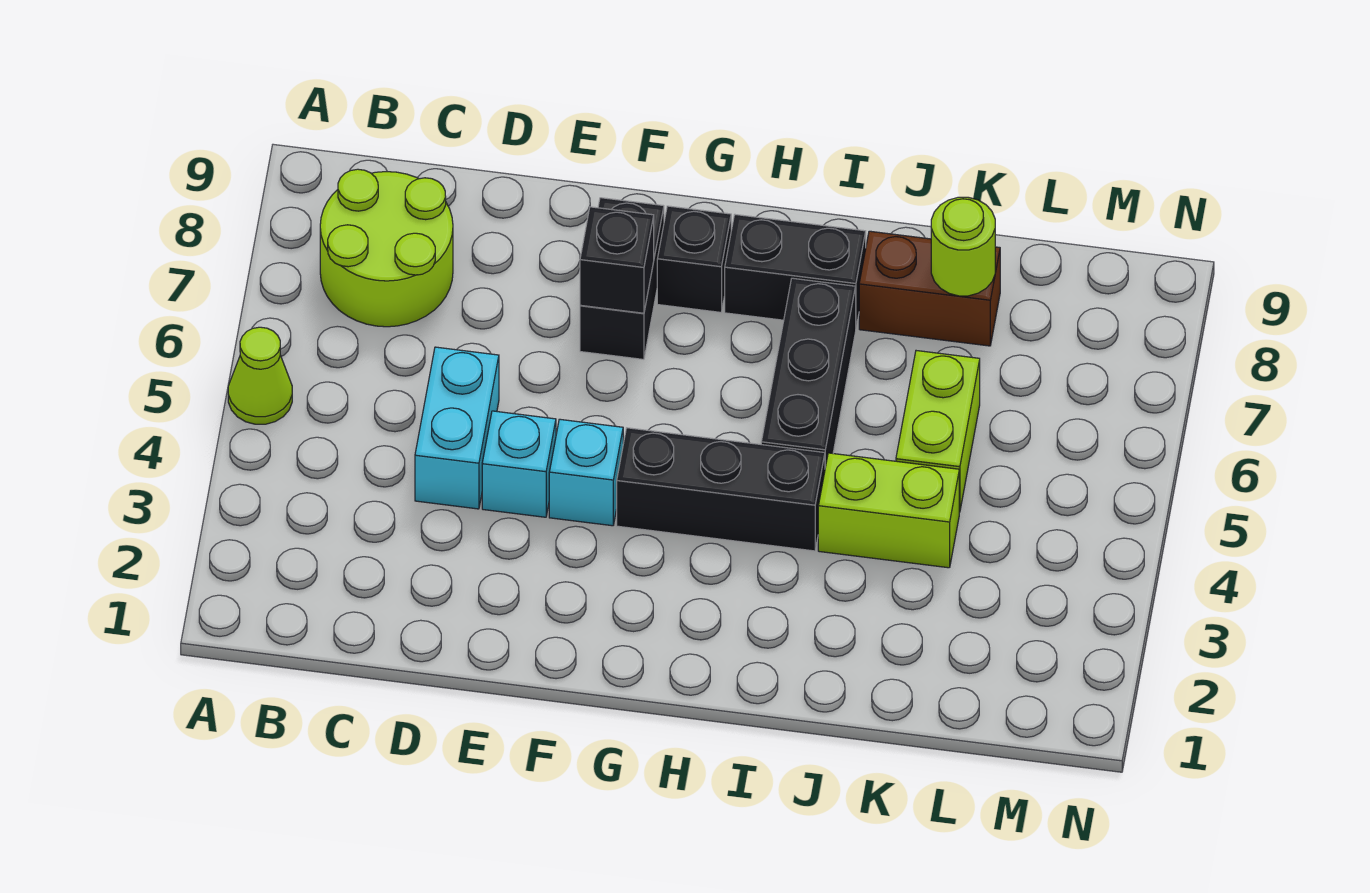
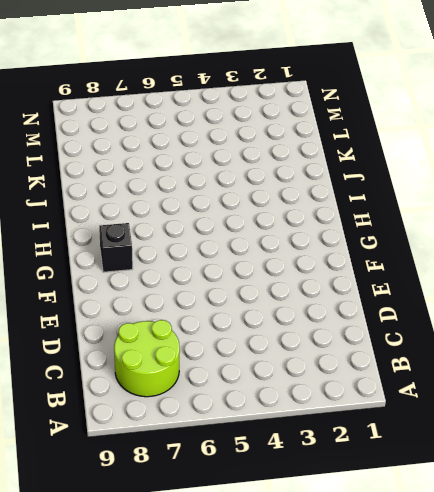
none -> lime cone A5 level 1
none -> cyan brick D4:D5 level 1
none -> cyan brick E4 level 1

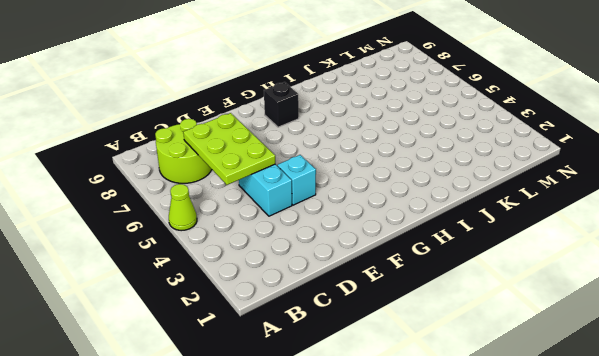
lime plate C5:D7 level 2 -> none
none -> cyan brick F4 level 1
none -> black brick F7:F8 level 1
none -> black brick G4:I4 level 1

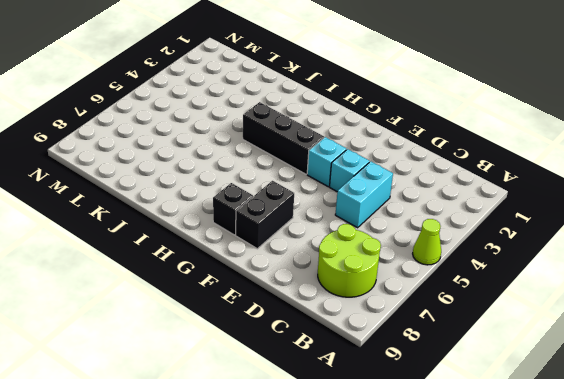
none -> black brick H8:I8 level 1
none -> black brick I5:I7 level 1
none -> lime brick J4:K4 level 1

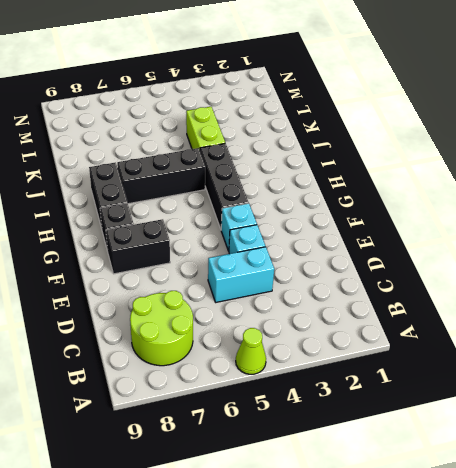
none -> brown brick J8:K8 level 1
none -> lime brick K5:K6 level 1
none -> black brick F7 level 2

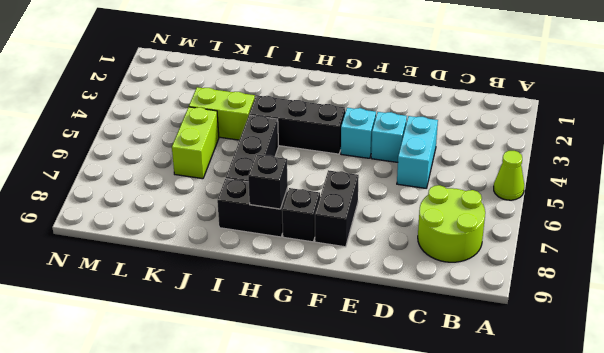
black brick H8 level 2 -> black brick F7 level 2
none -> brown brick J8:K8 level 1
none -> lime round brick K8 level 2

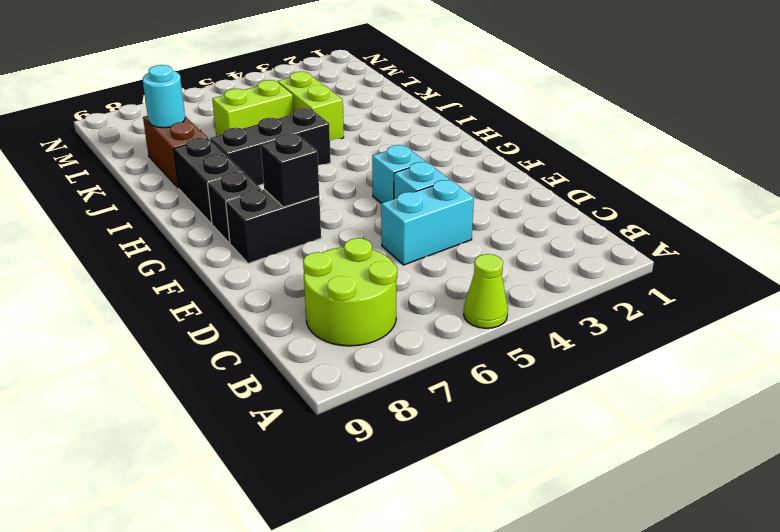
cyan round brick K8 level 2 -> lime round brick K8 level 2
none -> black brick G4:I4 level 1

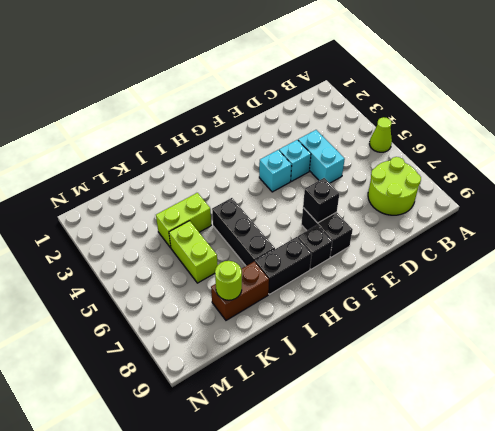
none -> black brick G4:I4 level 1

